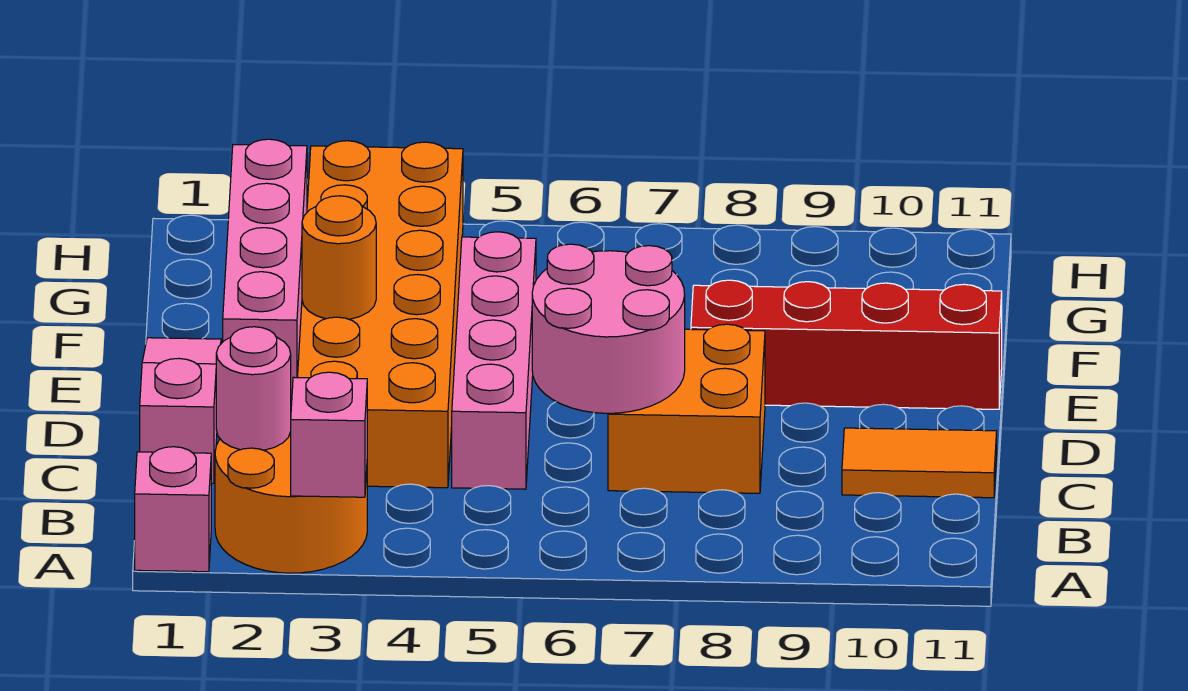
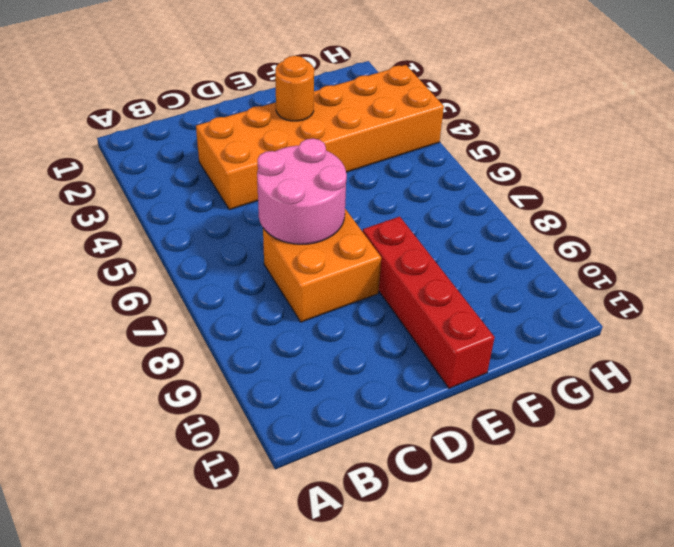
none -> pink brick A1 level 1
none -> orange round brick A2:B3 level 1
none -> pink slope C1:E1 level 1 top C

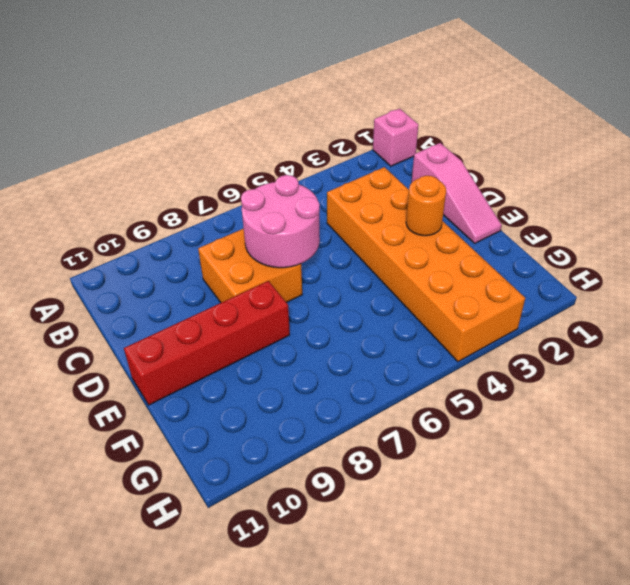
none -> orange round brick A2:B3 level 1
none -> pink brick C5:F5 level 1
none -> orange tile C10:C11 level 1

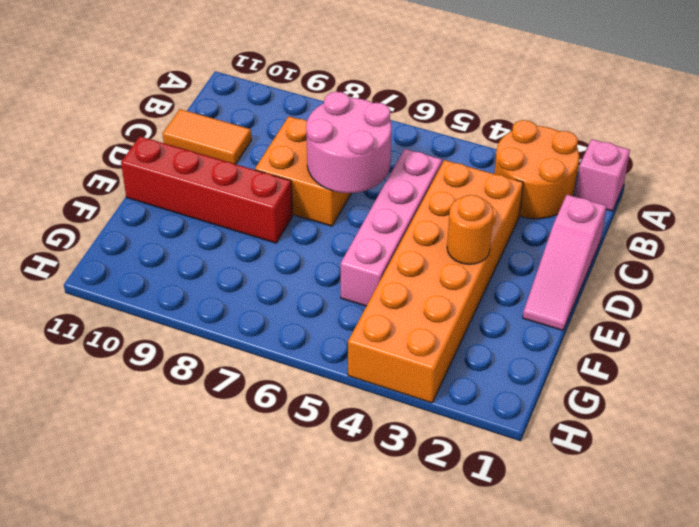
none -> pink brick E2:H2 level 1
none -> pink brick A3 level 2
none -> pink round brick B2 level 2

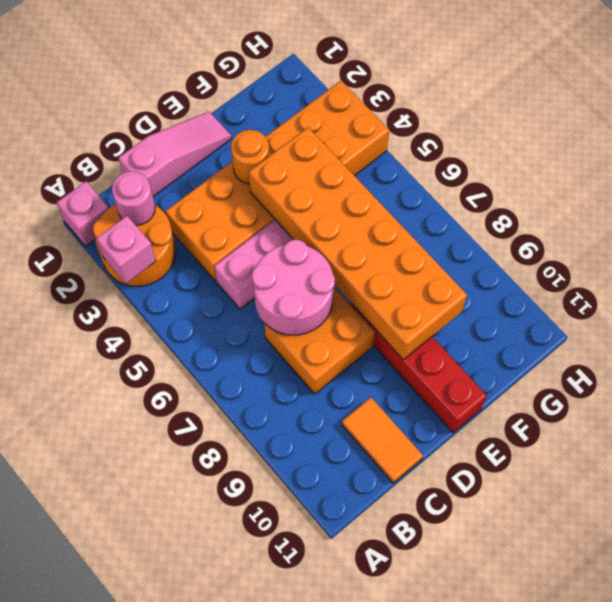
orange brick E4:F9 level 2 -> none
none -> pink brick E2:H2 level 1

